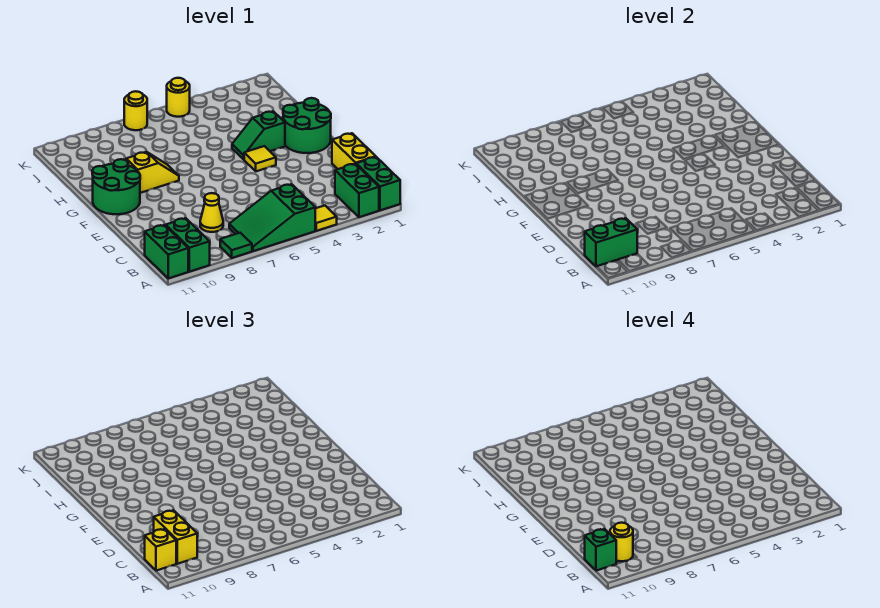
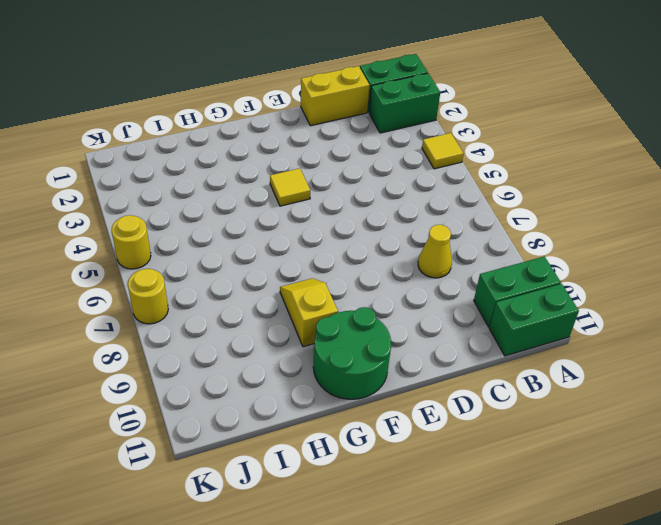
none -> green slope A5:B7 level 1 top 5
none -> green tile A8 level 1
none -> green round brick F1:G2 level 1

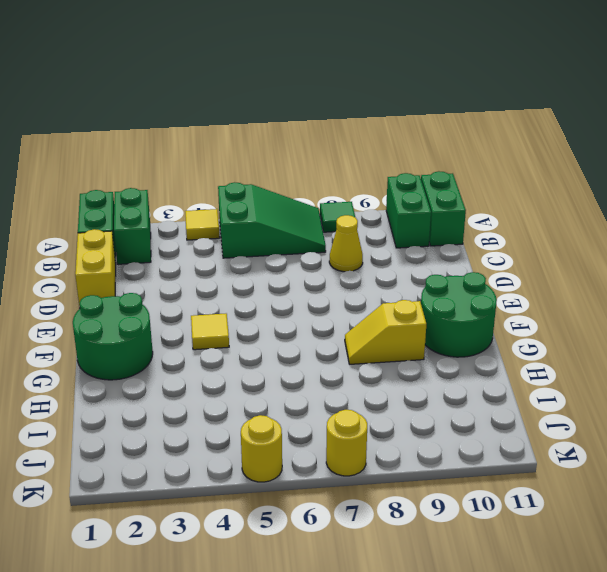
none -> green slope G3:G4 level 1 top 3
none -> green brick B10:B11 level 2
none -> yellow brick B10:C10 level 3

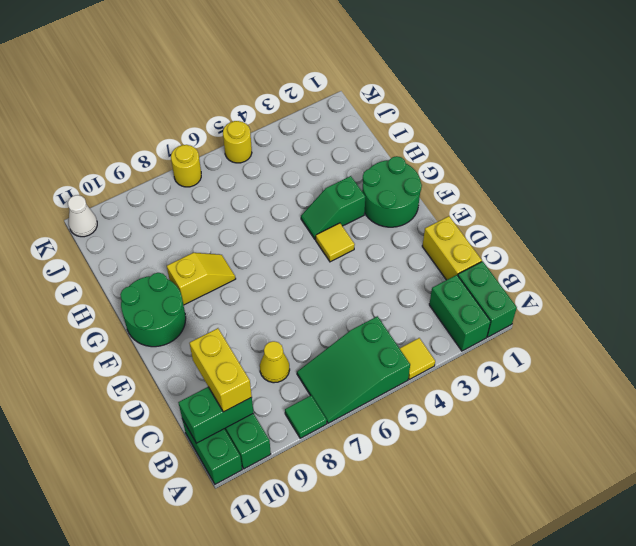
white cone K11 level 1 -> none
none -> yellow brick B11 level 3
none -> yellow round brick B10 level 4
none -> green brick B11 level 4

